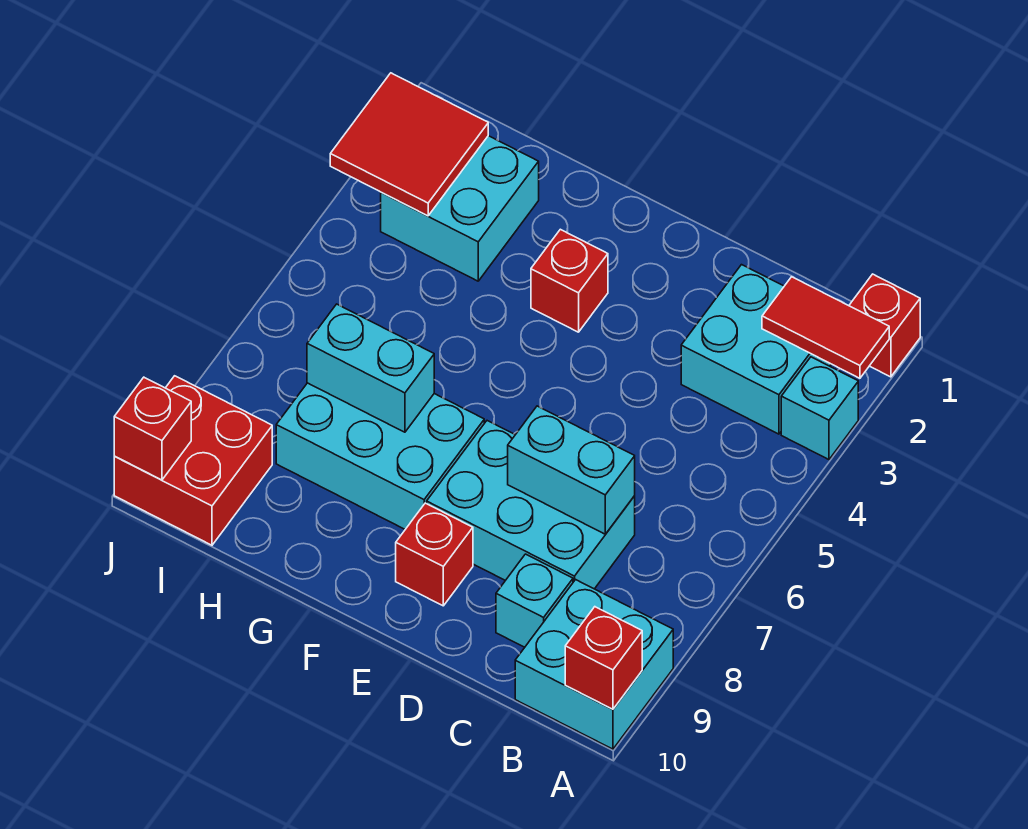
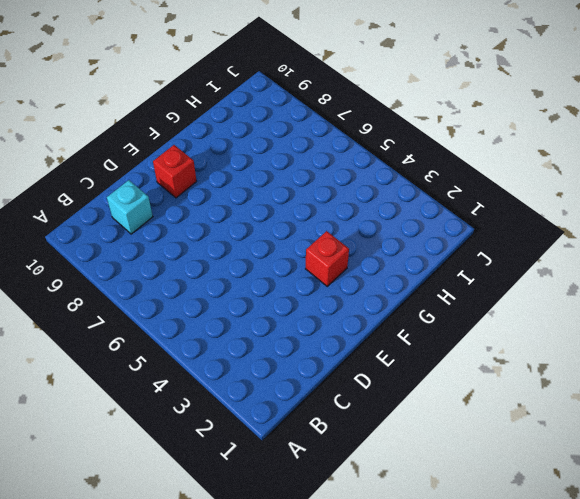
none -> red brick A1 level 1
none -> cyan brick A3 level 1
none -> cyan brick A9:B10 level 1

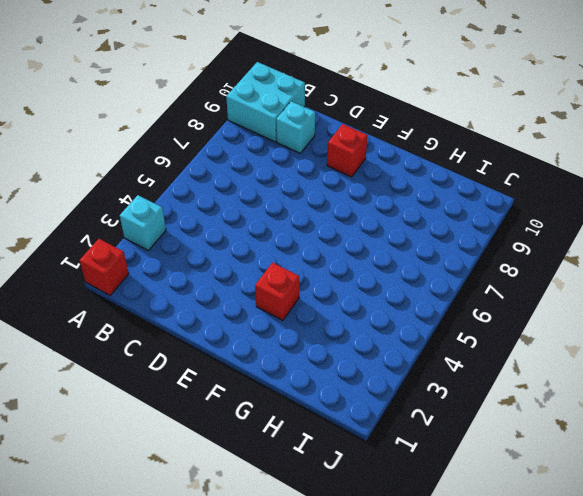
none -> cyan brick B2:C3 level 1
none -> cyan brick C7:E8 level 1
none -> cyan brick F7:H8 level 1

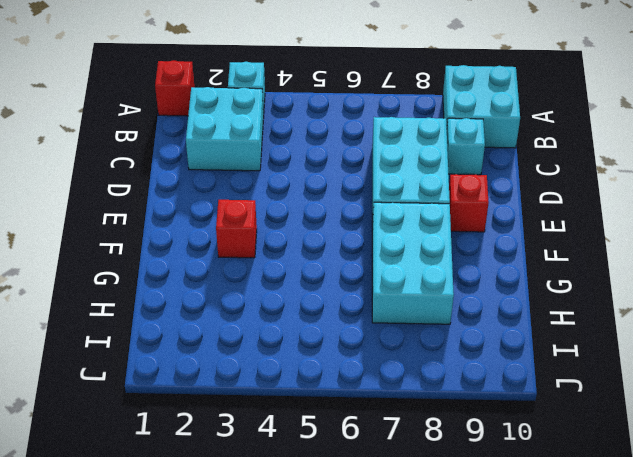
none -> cyan brick H2:I3 level 1
none -> red brick I9:J10 level 1
none -> red tile A2:B2 level 2

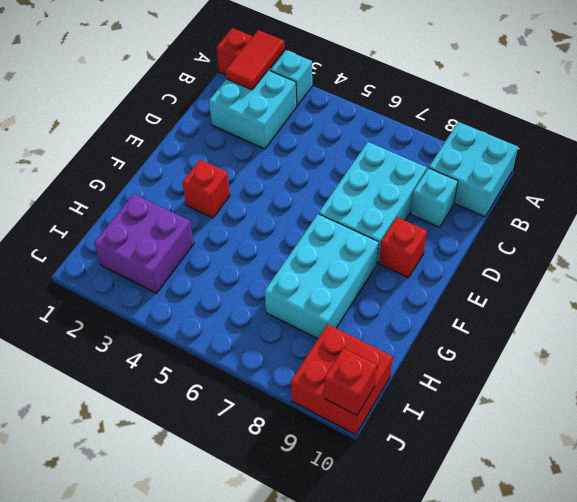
purple brick H2:I3 level 1 -> cyan brick H2:I3 level 1
none -> red brick A10 level 2
none -> cyan brick C7:D7 level 2
none -> cyan brick G7:H7 level 2

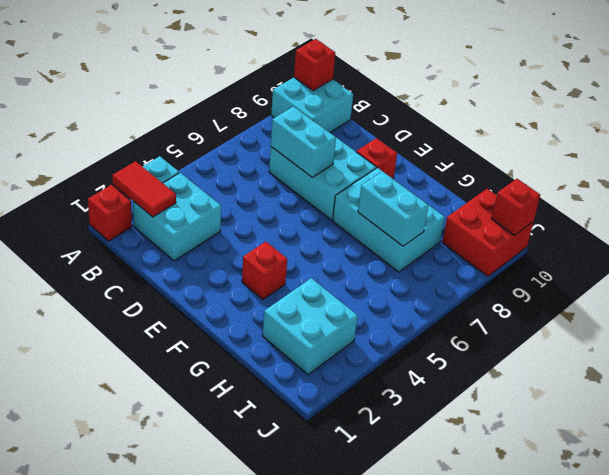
none -> cyan brick C9 level 1
none -> red tile I2:J3 level 2

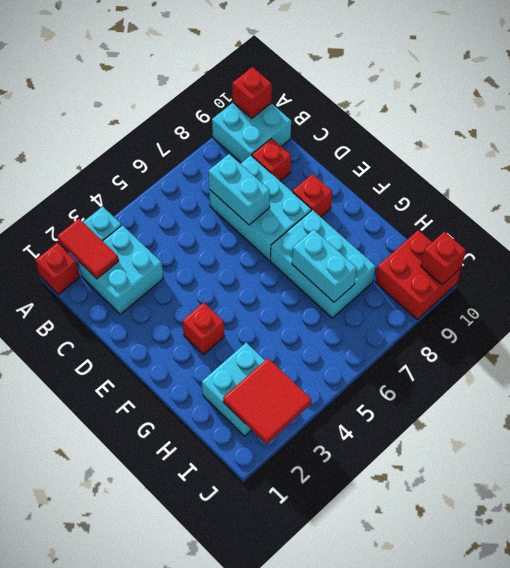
red brick C9 level 1 -> cyan brick C9 level 1

